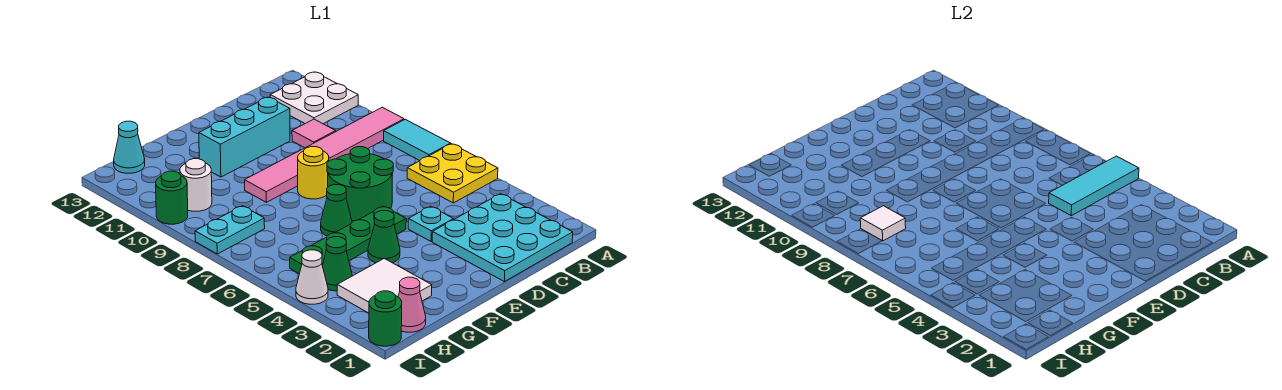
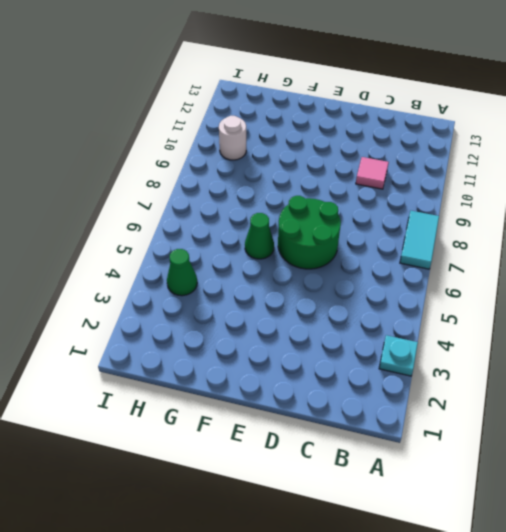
cyan plate A3 level 1 -> cyan plate D4 level 1
none -> yellow plate A5:B6 level 1
none -> pink tile A9:F9 level 1
none -> white plate A11:B12 level 1

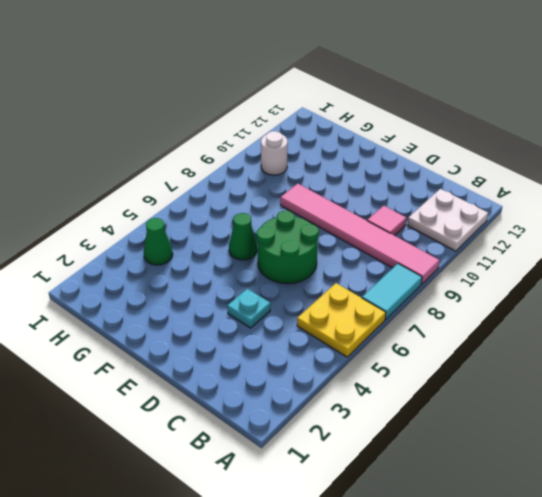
none -> cyan plate B1:D3 level 1
none -> cyan brick D11:F11 level 1
none -> green plate E5:H5 level 1

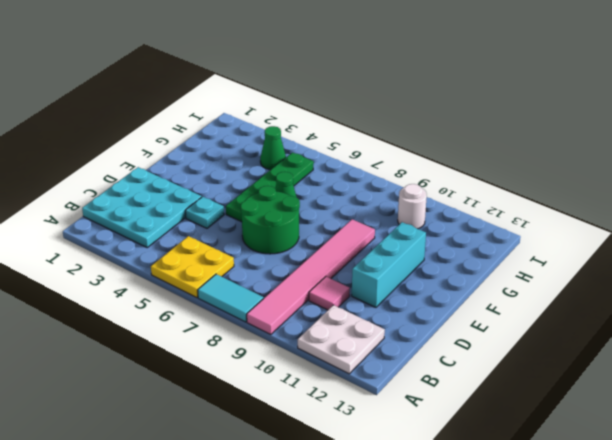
none -> yellow round brick E8 level 1
none -> green cone F4 level 1
none -> white tile G2:H3 level 1

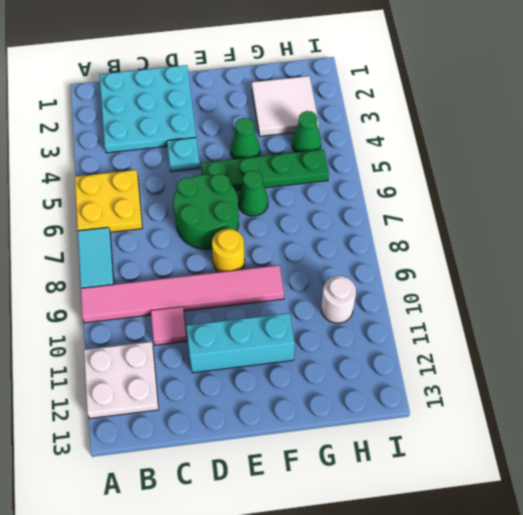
none -> pink cone H1 level 1
none -> cyan plate H8:I8 level 1
none -> cyan cone H13 level 1

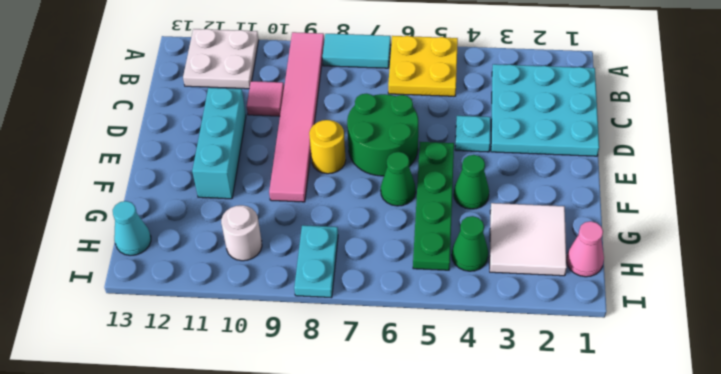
none -> green round brick I1 level 1
none -> white cone I4 level 1
none -> green round brick I10 level 1

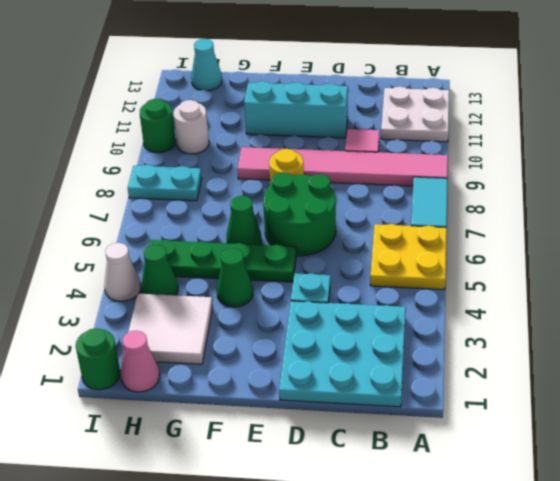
none -> cyan tile A5:C5 level 2
none -> white tile H8 level 2

